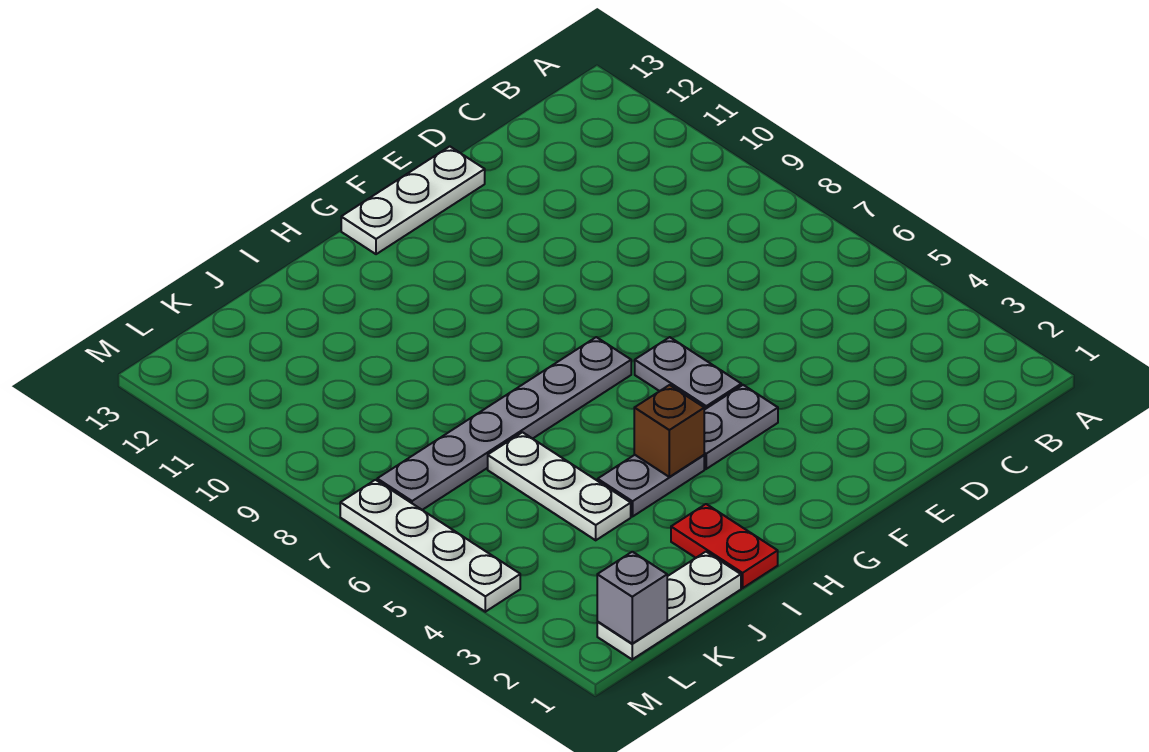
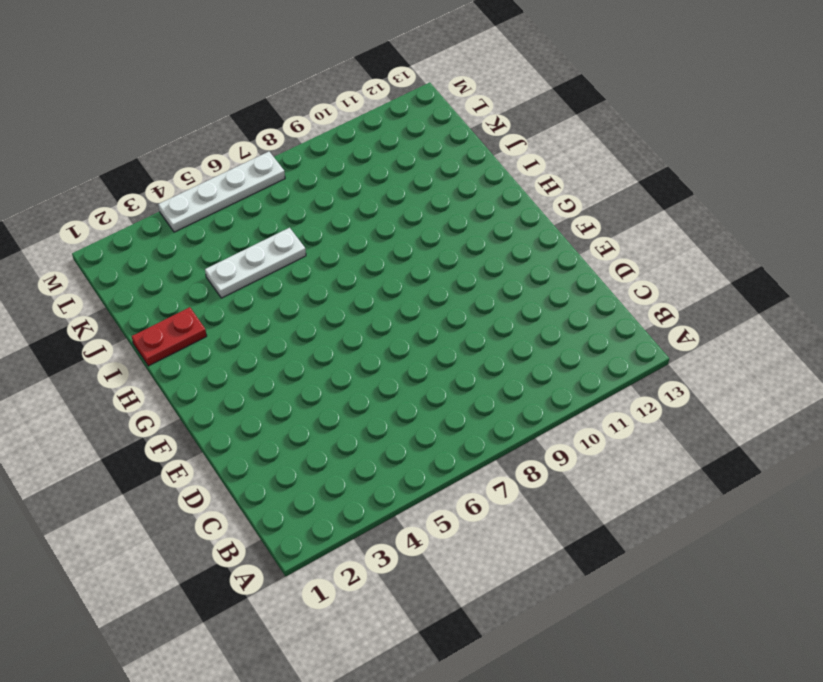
none -> white plate E13:G13 level 1
none -> grey plate F4:G4 level 1

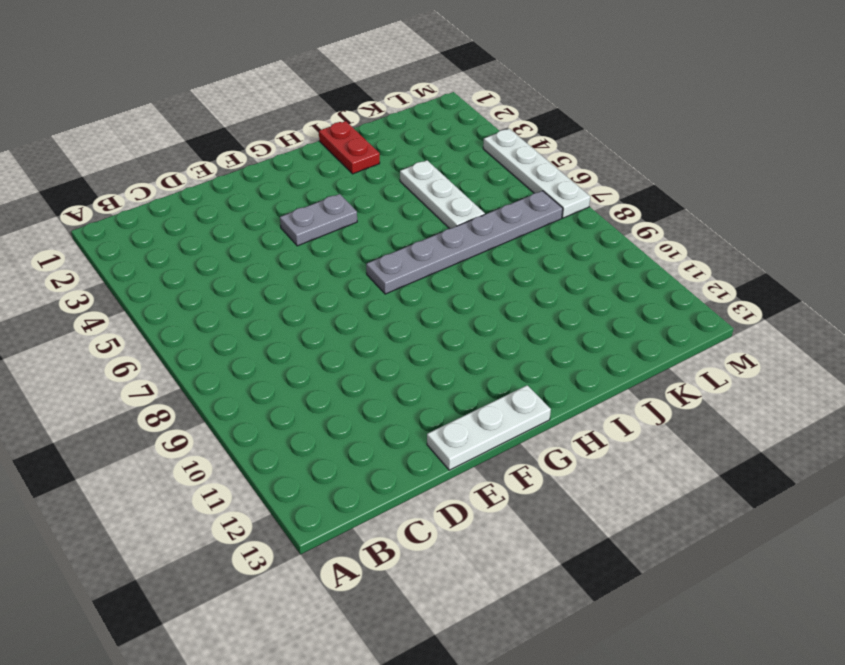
none -> grey plate F5:F6 level 1
none -> grey plate H4:I4 level 1

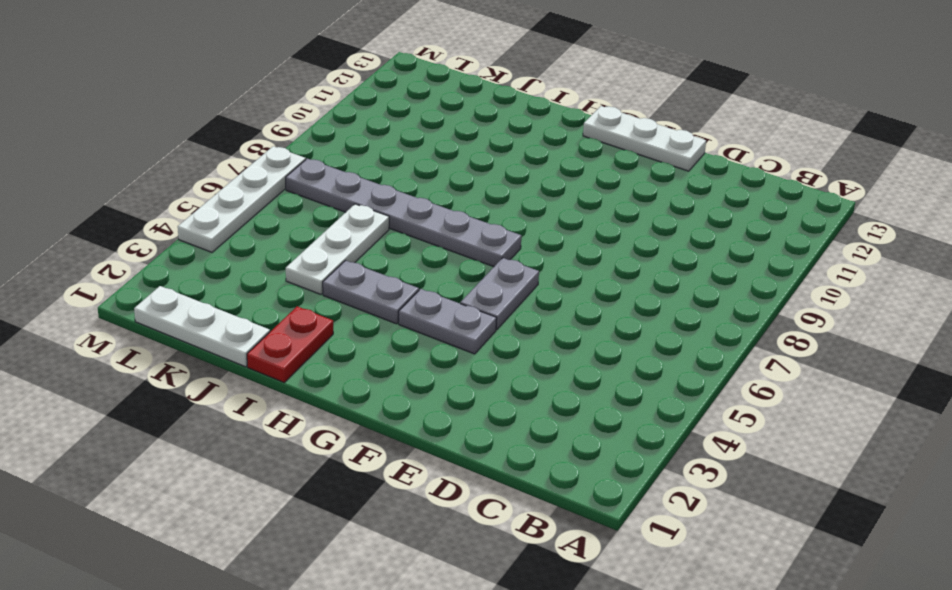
none -> brown brick H4 level 2
none -> grey brick L1 level 2

